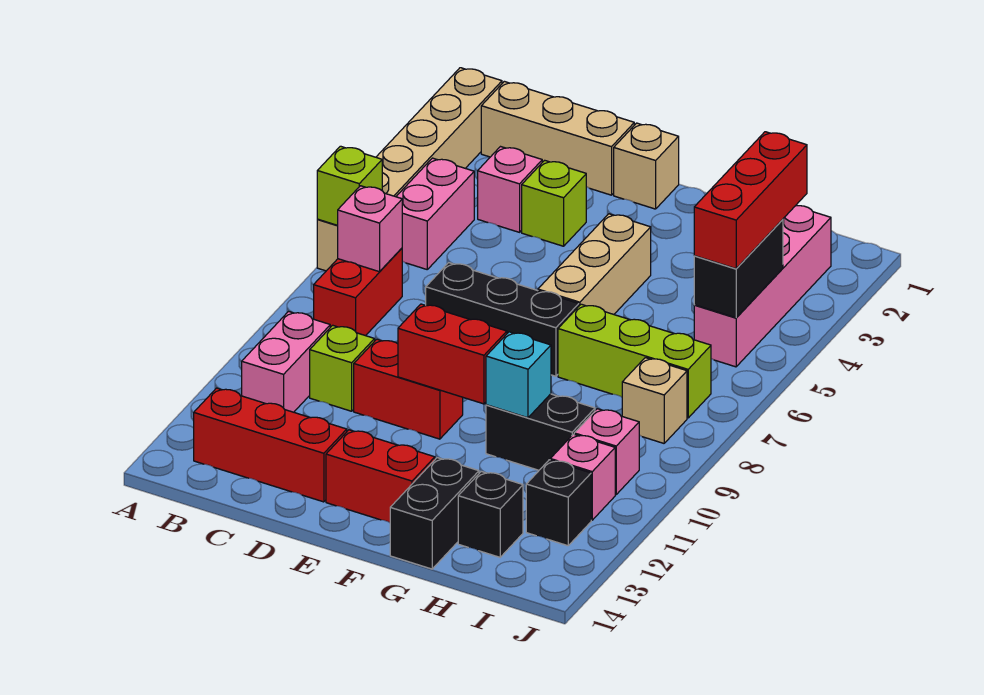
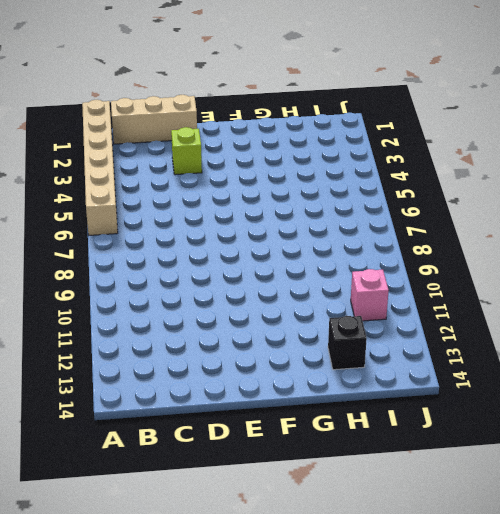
none -> pink brick B4:B5 level 1
none -> red brick B7:B8 level 1
none -> pink brick B10:B11 level 1

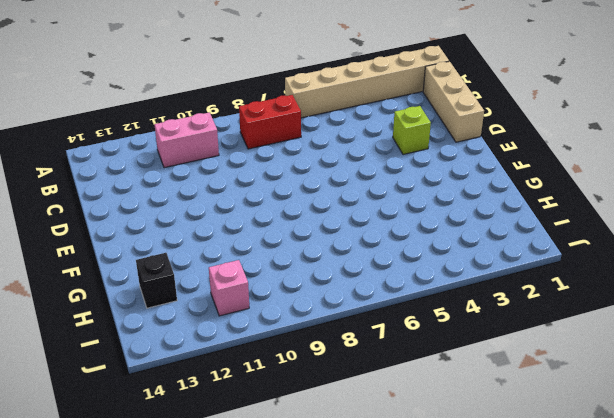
none -> pink brick B4:B5 level 1
none -> red brick B13:D13 level 1
none -> pink brick C3 level 1

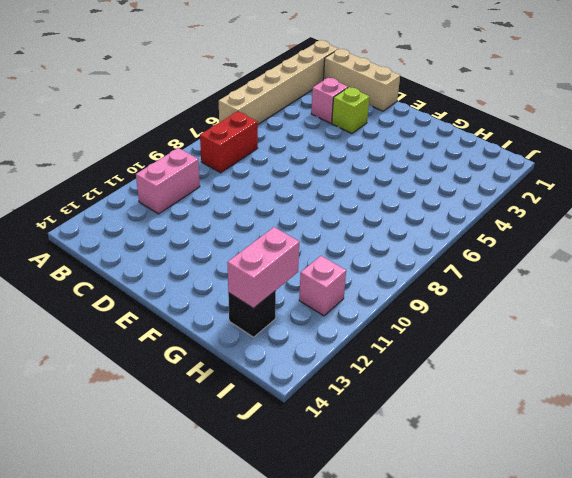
pink brick H12:H13 level 2 -> pink brick B4:B5 level 1
none -> red brick B13:D13 level 1
none -> lime brick C10 level 1
none -> black brick D7:F7 level 1

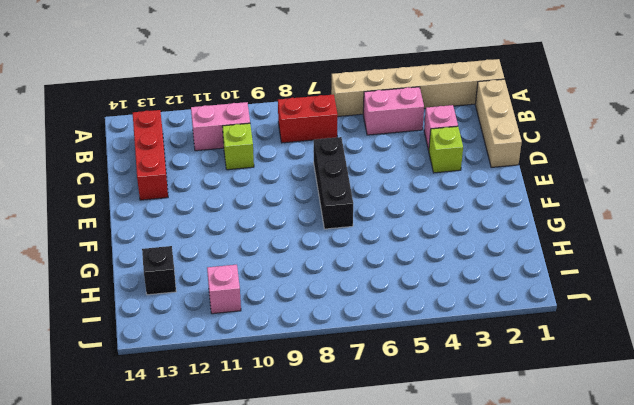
none -> red brick D10:E10 level 1
none -> tan brick E1 level 1
none -> red brick E13:F13 level 1

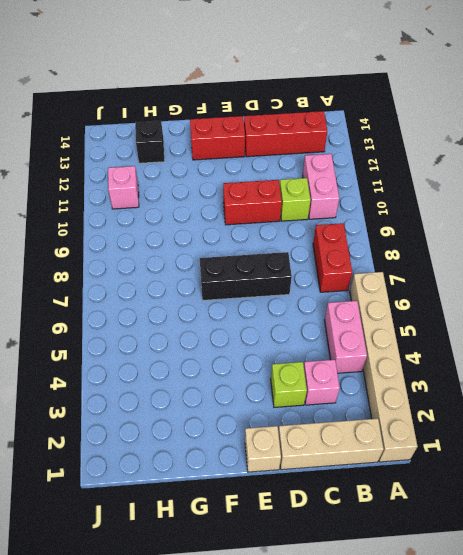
none -> tan brick F4:F6 level 1
none -> lime brick G7:I7 level 1
none -> black brick G10:H10 level 1

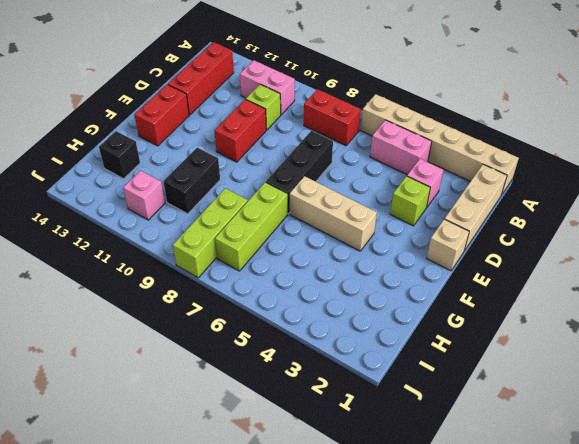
lime brick H8:J8 level 1 -> tan brick I8 level 1
none -> black brick G13:G14 level 1
none -> pink brick I2:I5 level 1
none -> pink brick I10 level 1

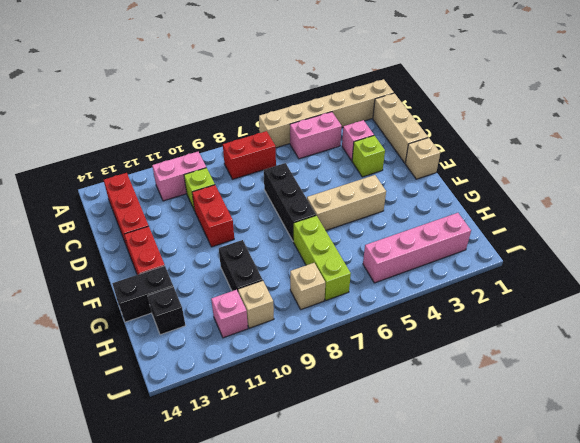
tan brick I10 level 1 -> pink brick I10 level 1
none -> black brick I12 level 1
none -> lime brick A6 level 2
none -> pink brick B7 level 2

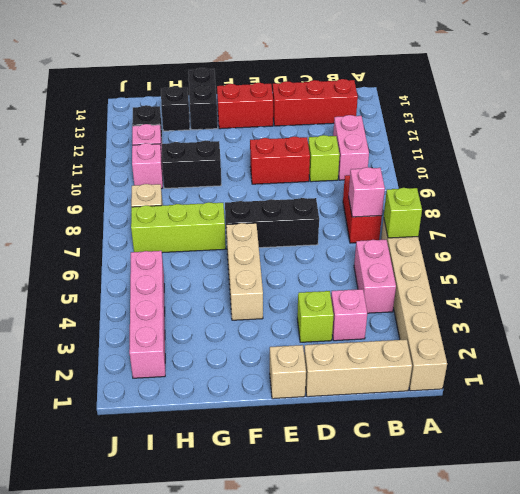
none -> red brick E10:F10 level 2
none -> cyan brick G10 level 2
none -> black brick I4:I5 level 2

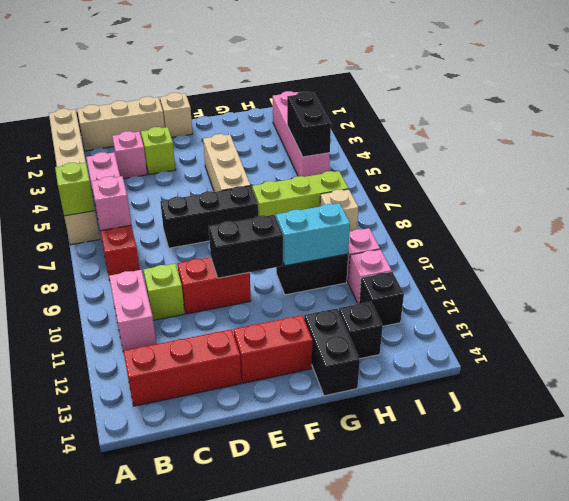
black brick E10:F10 level 2 -> red brick E10:F10 level 2
cyan brick G10:H10 level 2 -> cyan brick G10 level 2
none -> red brick I3:I5 level 3

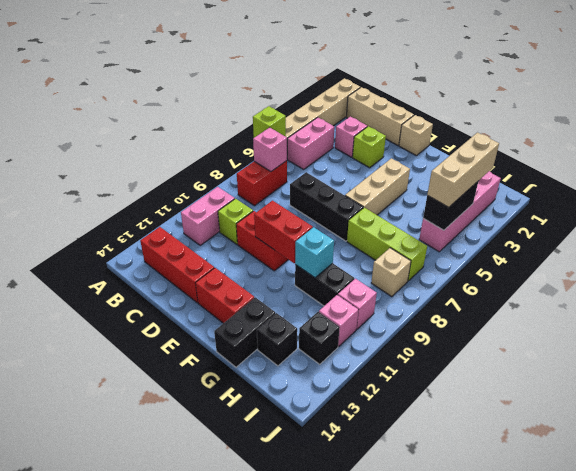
tan brick I3:I5 level 3 -> red brick I3:I5 level 3

